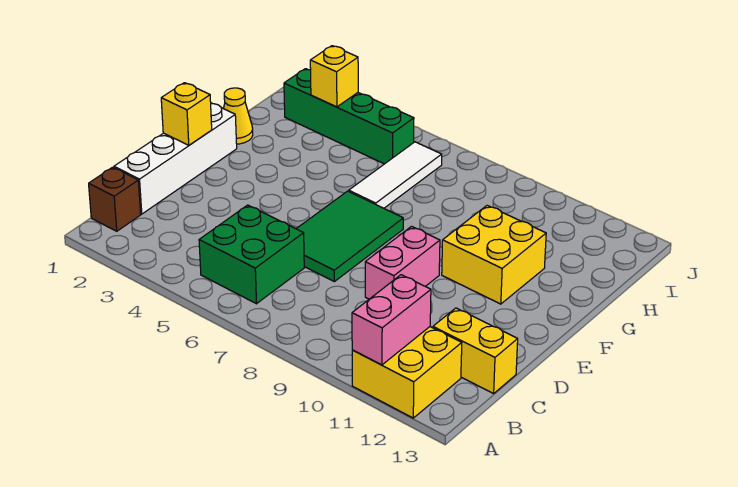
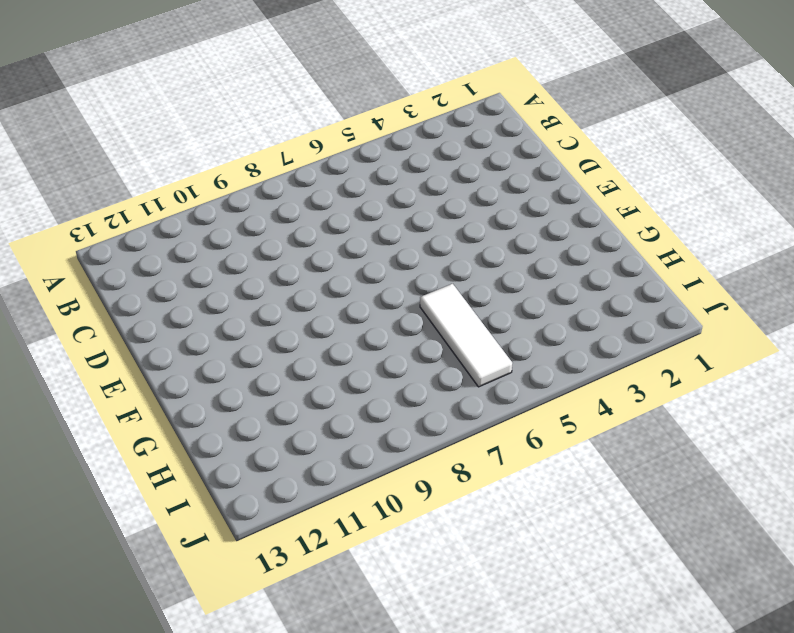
none -> yellow brick A11:B12 level 1
none -> brown brick B1 level 1
none -> green brick B5:C6 level 1

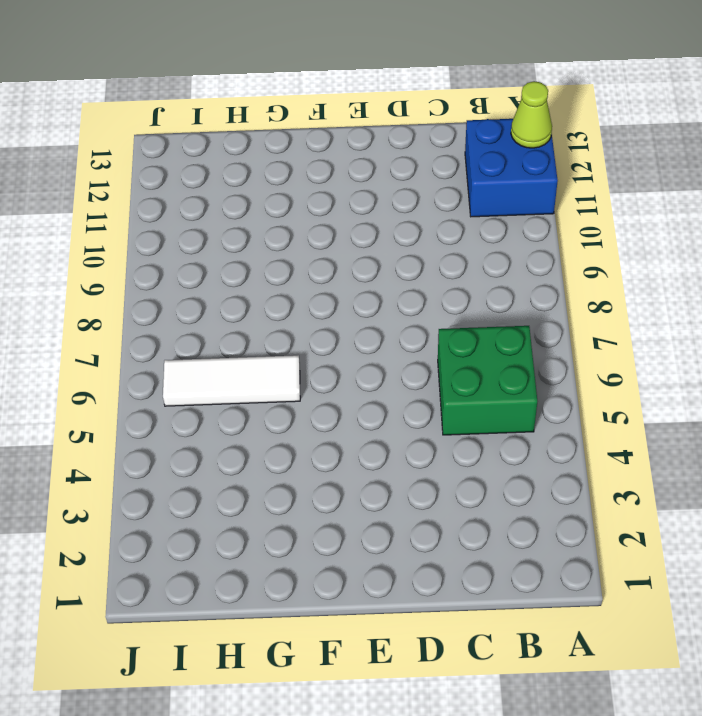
blue brick A11:B12 level 1 -> yellow brick A11:B12 level 1
lime cone A12 level 2 -> none
none -> brown brick B1 level 1
none -> white brick C1:F1 level 1
none -> yellow brick C12:C13 level 1

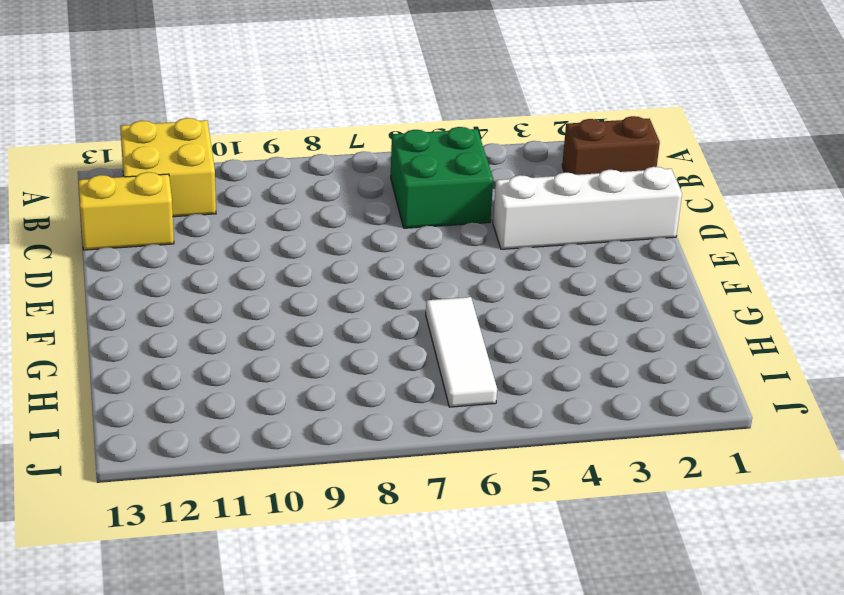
brown brick B1:B2 level 1 -> brown brick B1 level 1
white brick D1:D4 level 1 -> white brick C1:F1 level 1
none -> green tile D6:F7 level 1
none -> pink brick D9:E9 level 1
none -> yellow brick F10:G11 level 1

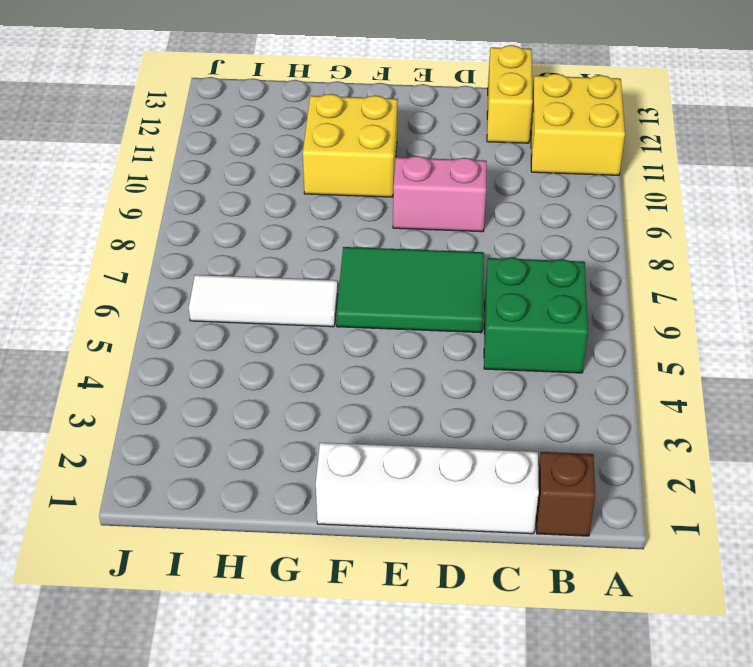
none -> yellow cone G1 level 1
none -> green brick I2:I5 level 1
none -> pink brick A11:B11 level 2

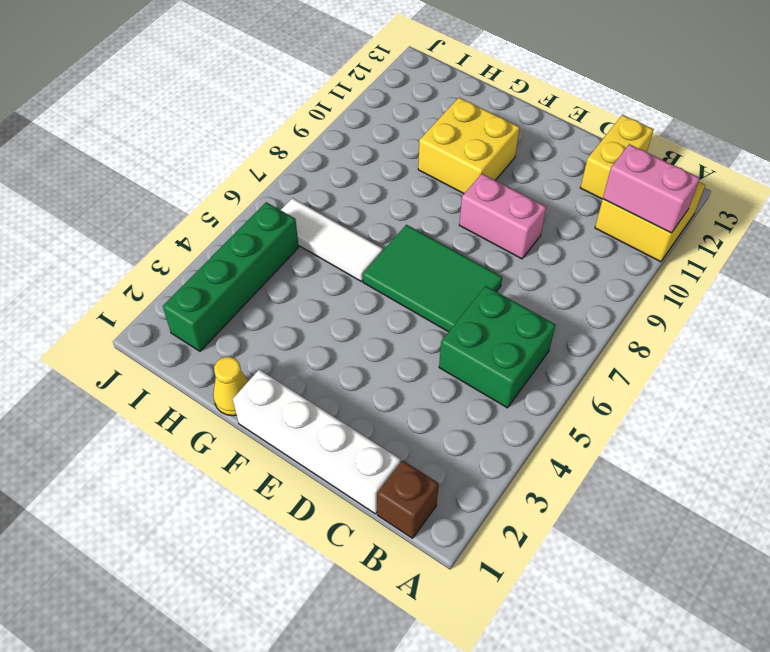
none -> yellow brick E1 level 2
none -> yellow brick I3 level 2

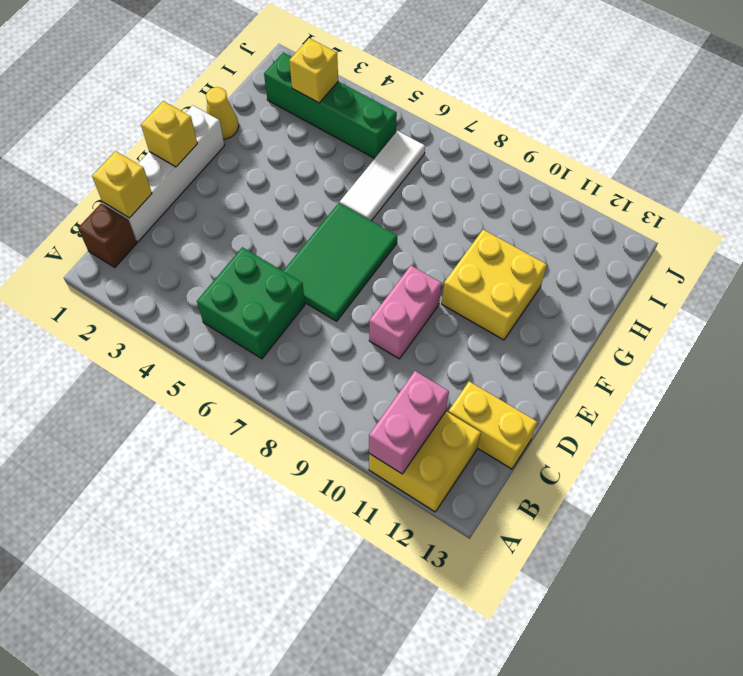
yellow brick C1 level 2 -> none

